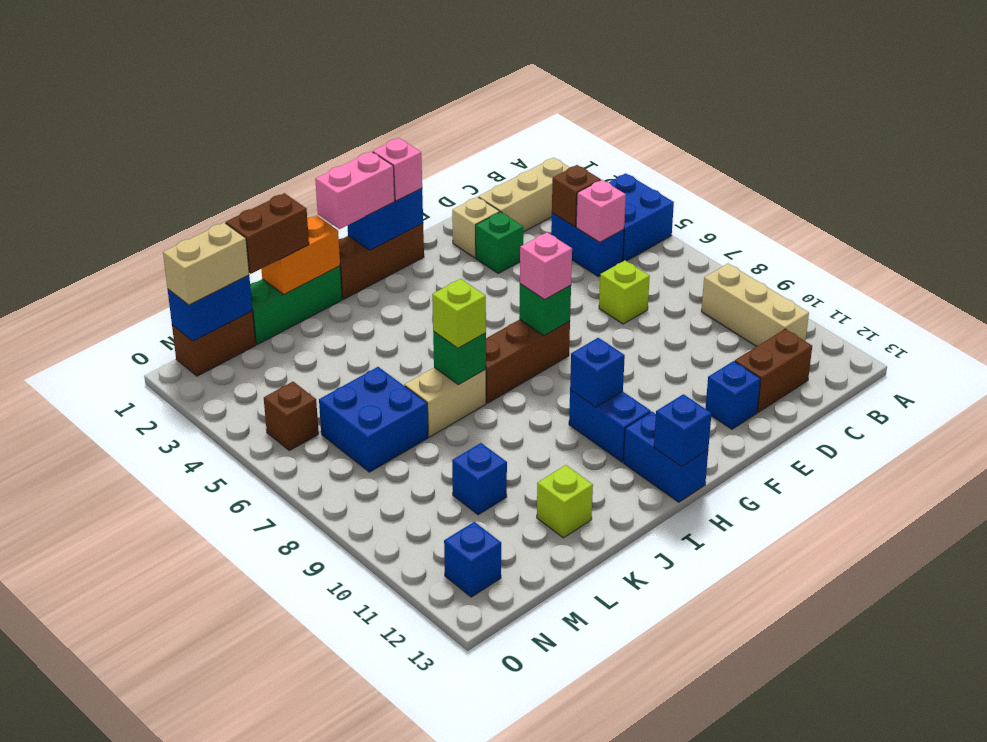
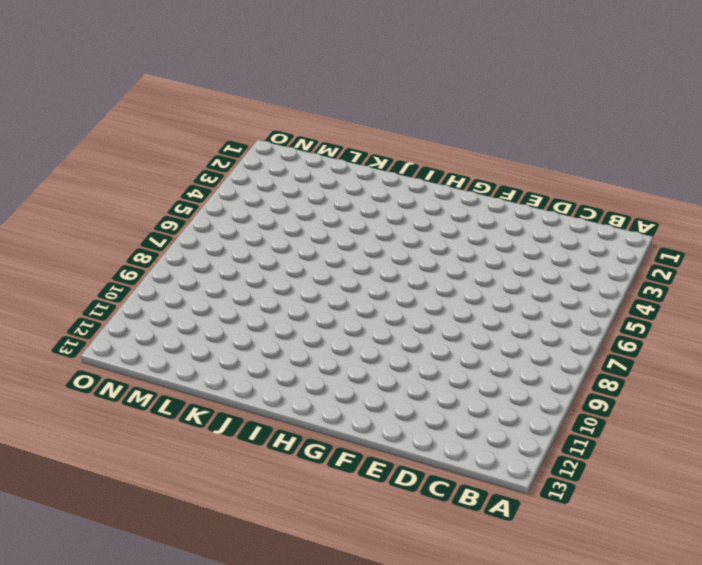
none -> blue brick A4:B5 level 1
none -> tan brick B2:D2 level 1
none -> tan brick B9:B11 level 1
none -> blue brick C4:C5 level 1

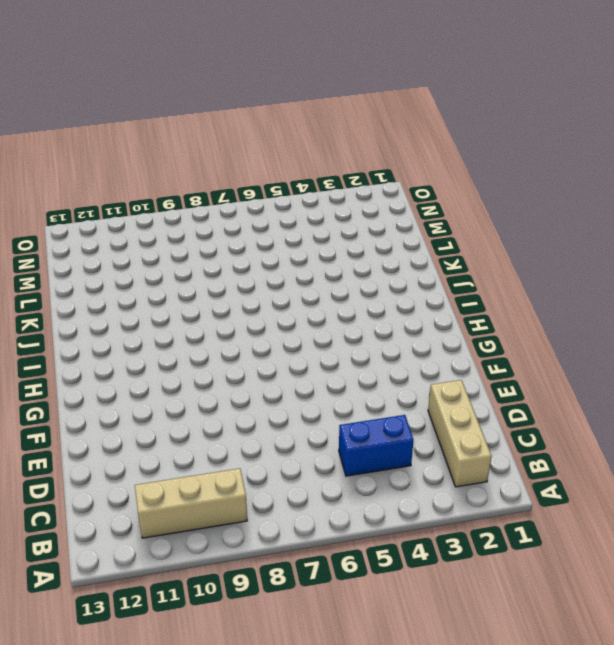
none -> blue brick A4:B5 level 1
none -> brown brick C12:D12 level 1
none -> lime brick D7 level 1
none -> tan brick E2 level 1

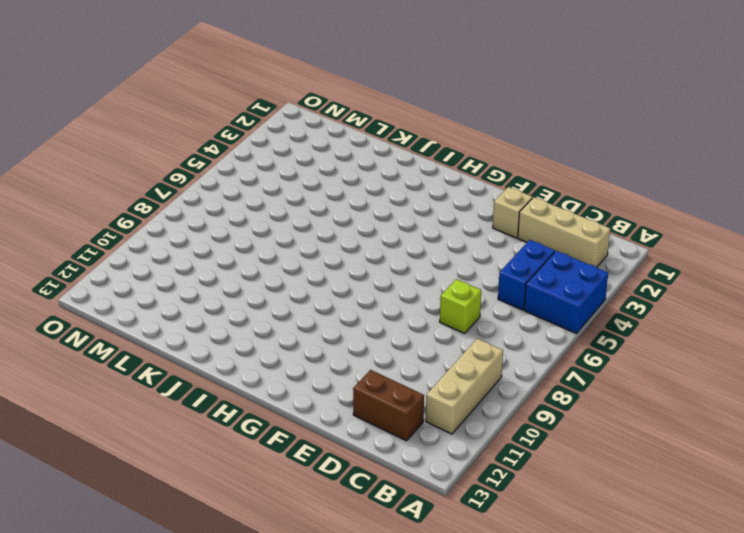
none -> green brick E3 level 1
none -> blue brick E12 level 1
none -> brown brick G1:I1 level 1
none -> brown brick G7:I7 level 1

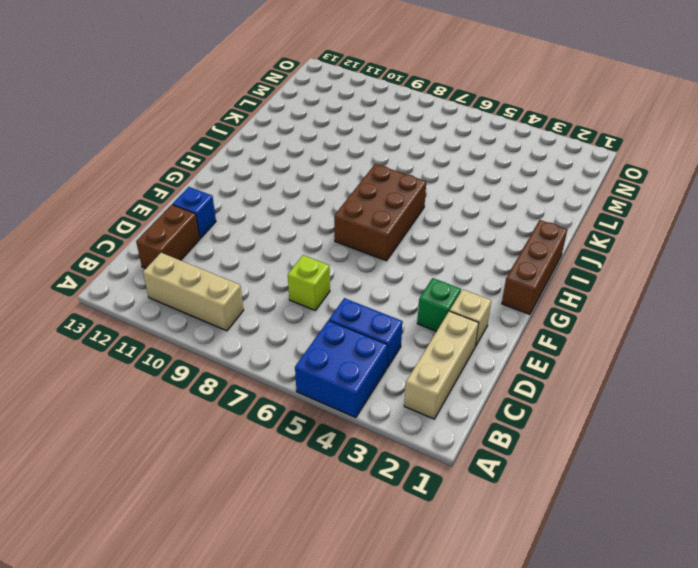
brown brick G6:I7 level 1 -> brown brick G7:I7 level 1
none -> blue brick H10:H11 level 1
none -> blue brick H12:H13 level 1
none -> green brick J1:L1 level 1
none -> tan brick J7:K7 level 1

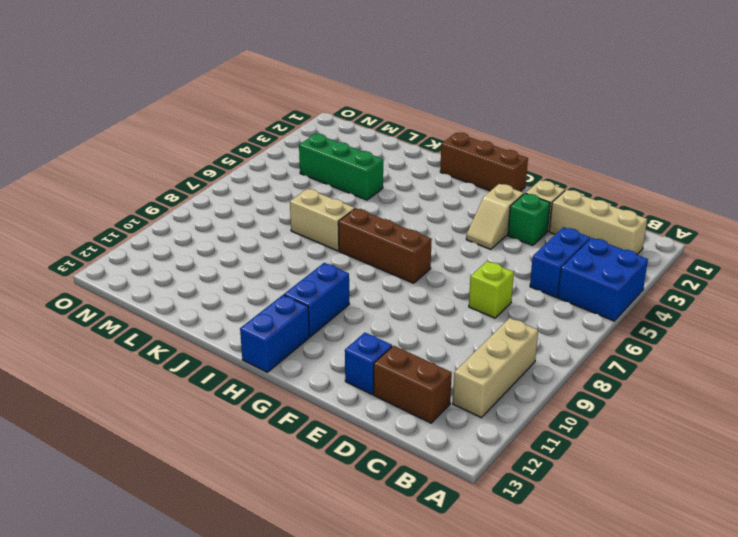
tan slope F3:F4 level 1 top 3 -> none
green brick K4:M4 level 1 -> green brick J1:L1 level 1
none -> lime brick K12 level 1
none -> blue brick L6:M7 level 1
none -> blue brick L10 level 1
none -> brown brick M1:N1 level 1

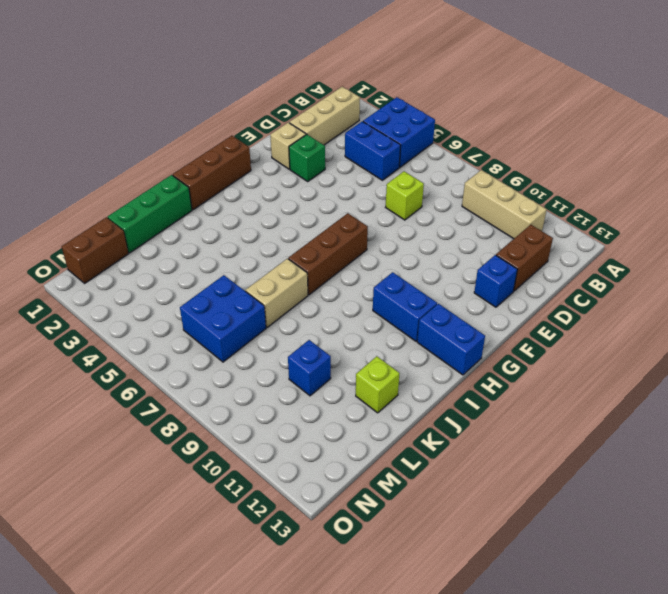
none -> brown brick N5 level 1
none -> blue brick N12 level 1
none -> brown brick C4 level 2
none -> pink brick C5 level 2

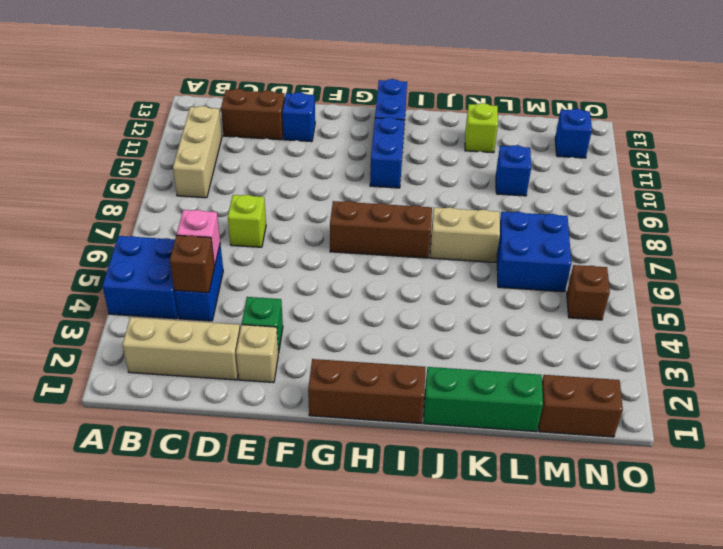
none -> blue brick G1:H1 level 2
none -> green brick G7 level 2
none -> blue brick H10 level 2
none -> blue brick H13 level 2

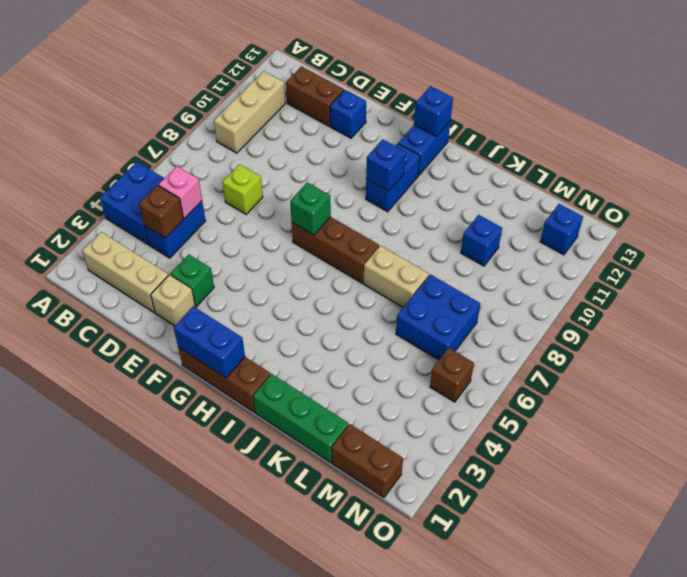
none -> lime brick K12 level 1
none -> orange brick J1:K1 level 2
none -> green brick J7 level 2
none -> blue brick M1:N1 level 2

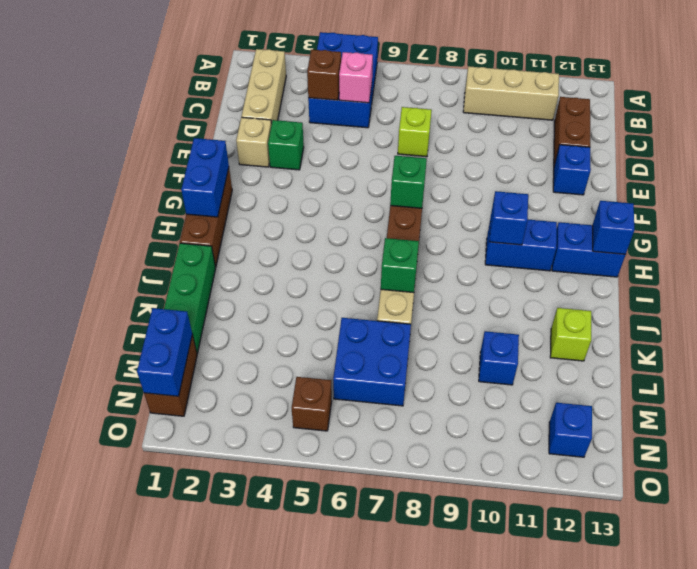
none -> orange brick J1:K1 level 2
none -> pink brick G1 level 3
none -> pink brick G7 level 3
none -> pink brick H1:I1 level 3

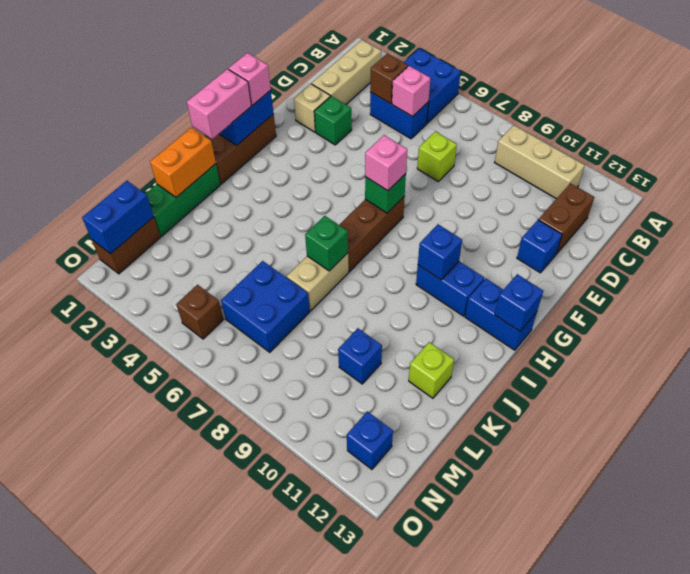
none -> lime brick J7 level 3
none -> brown brick K1:L1 level 3
none -> tan brick M1:N1 level 3

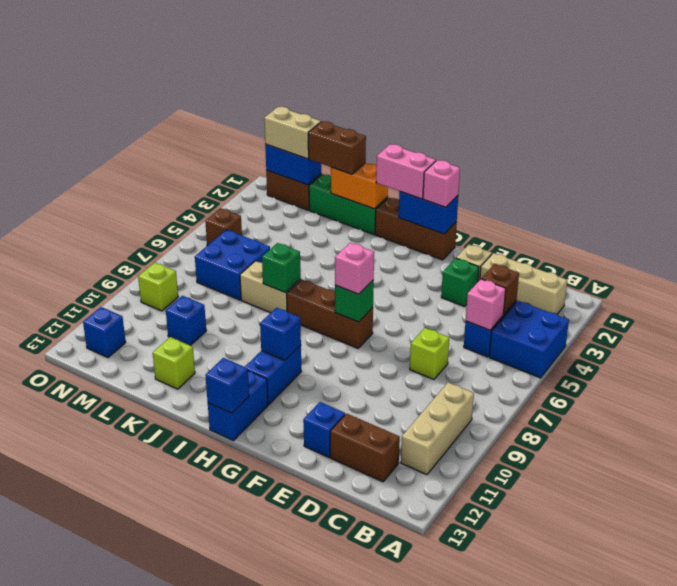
lime brick N9 level 1 -> lime brick J7 level 3

